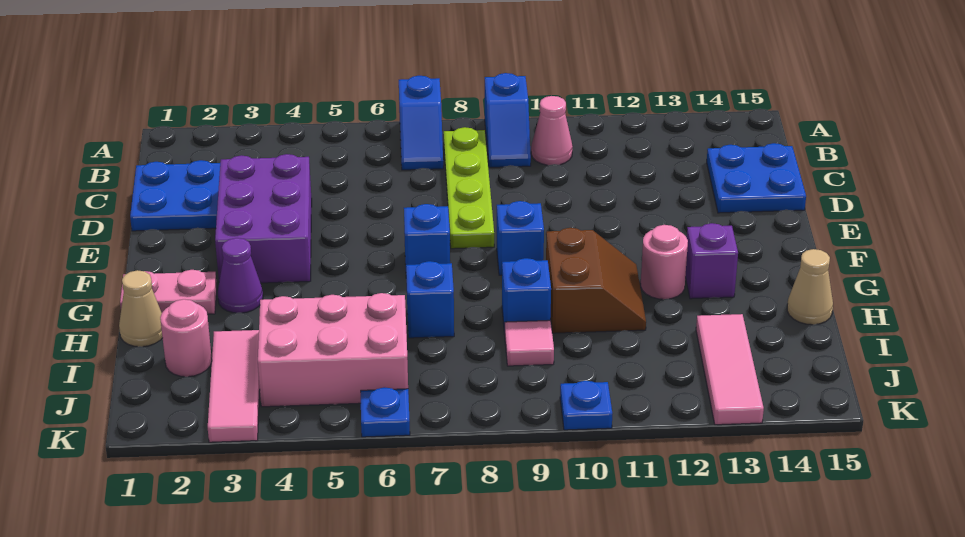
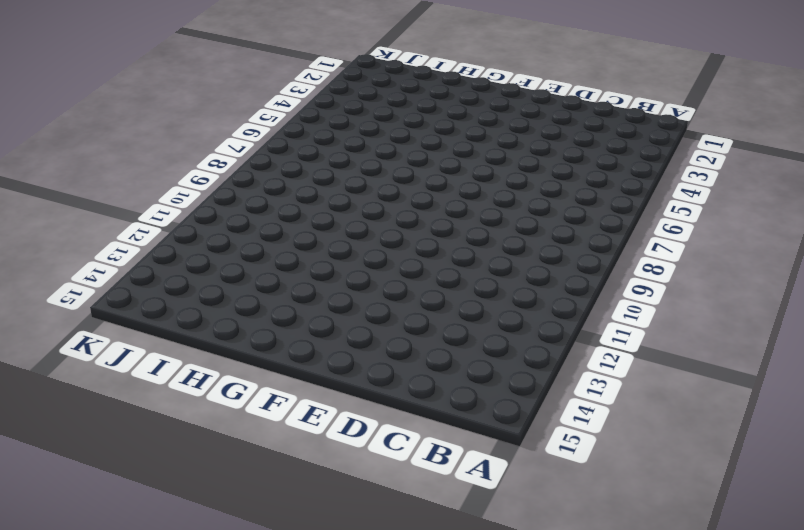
none -> blue slope A7:B7 level 1 top A
none -> blue slope A9:B9 level 1 top A
none -> lime plate B8:E8 level 1

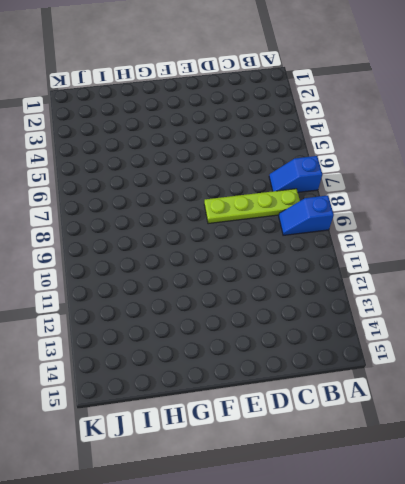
none -> pink cone B10 level 1
none -> blue plate C1:D2 level 1
none -> blue plate C14:D15 level 1

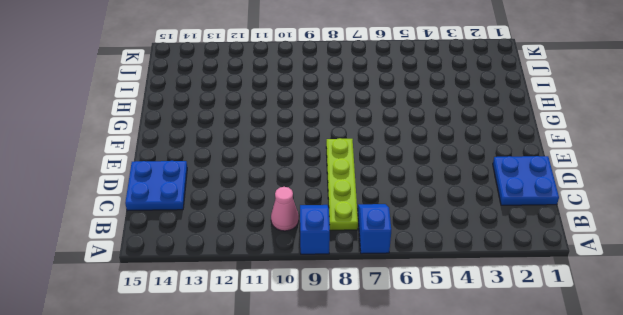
none -> purple brick D3:F4 level 1
none -> blue brick F7 level 1
none -> blue brick F9 level 1

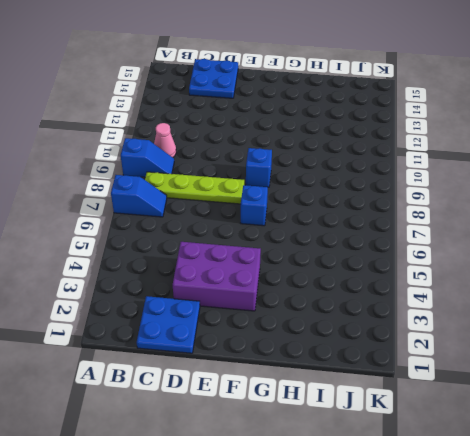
none -> pink plate G1:G2 level 1
none -> purple cone G3 level 1
none -> brown slope G10:H11 level 1 top 10

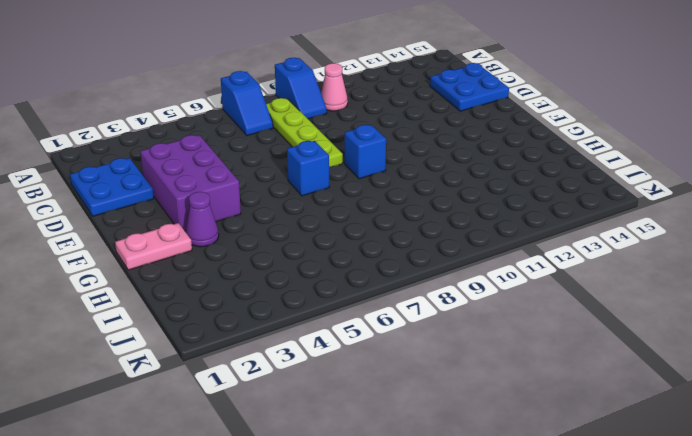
none -> brown slope G10:H11 level 1 top 10
none -> pink round brick G12 level 1
none -> purple brick G13 level 1

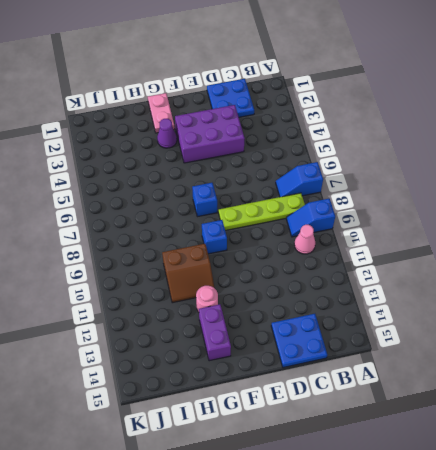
purple brick G13:G14 level 1 -> purple brick G13 level 1
none -> tan cone H1 level 1
none -> blue brick H7 level 1
none -> blue brick H9 level 1

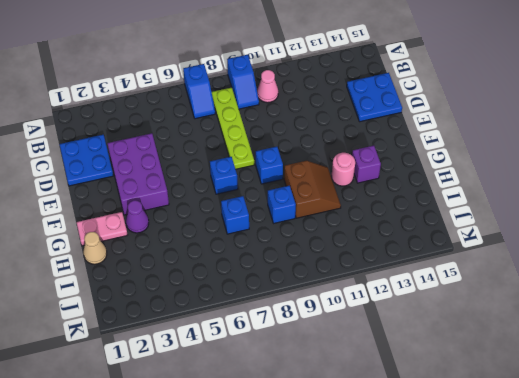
none -> tan cone H15 level 1
none -> pink round brick I2 level 1
none -> pink tile I3:K3 level 1

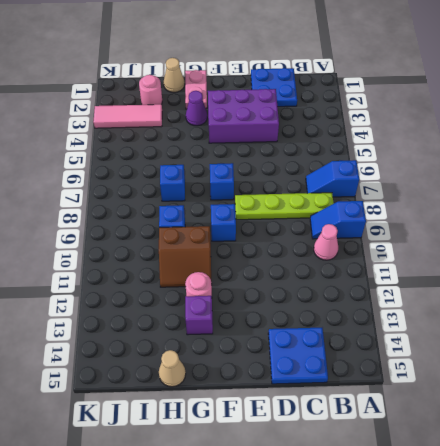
none -> pink brick I4:J6 level 1
none -> pink tile I9 level 1
none -> pink tile I13:K13 level 1

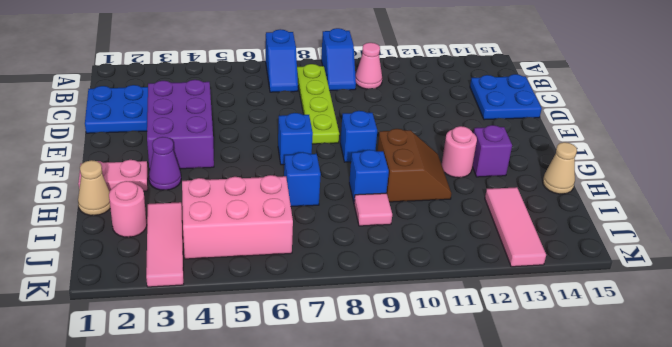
none -> blue plate K6 level 1
none -> blue plate K10 level 1

